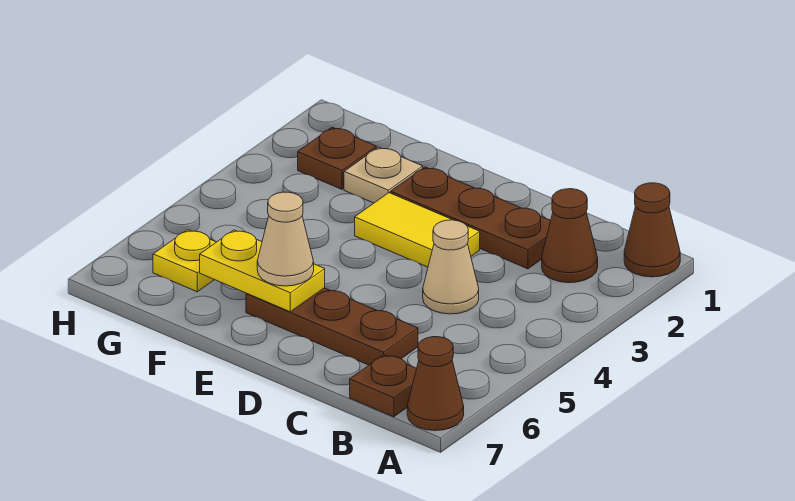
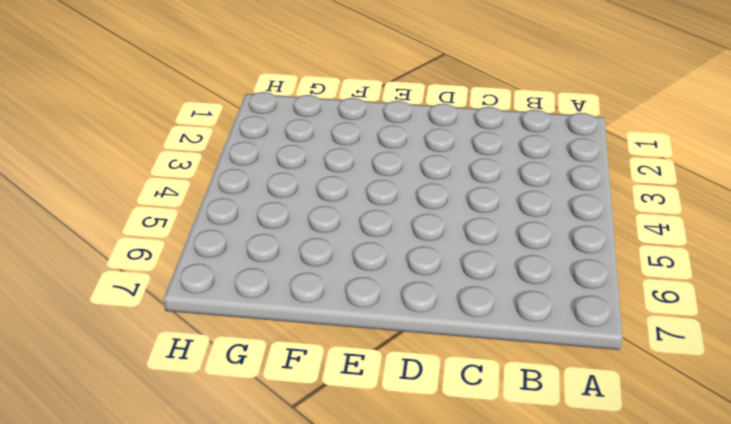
none -> brown cone A1 level 1
none -> brown cone A7 level 1
none -> brown cone B2 level 1

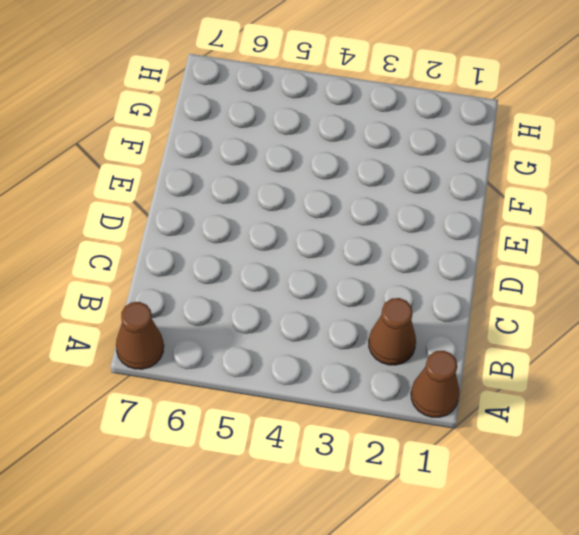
none -> brown plate B7 level 1
none -> brown plate C2:E2 level 1
none -> tan cone C4 level 1

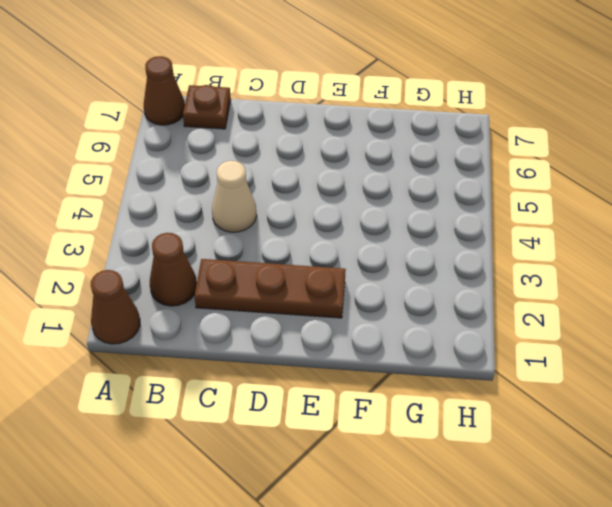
none -> brown plate C6:E6 level 1
none -> yellow tile D3:E3 level 1
none -> tan plate F2 level 1

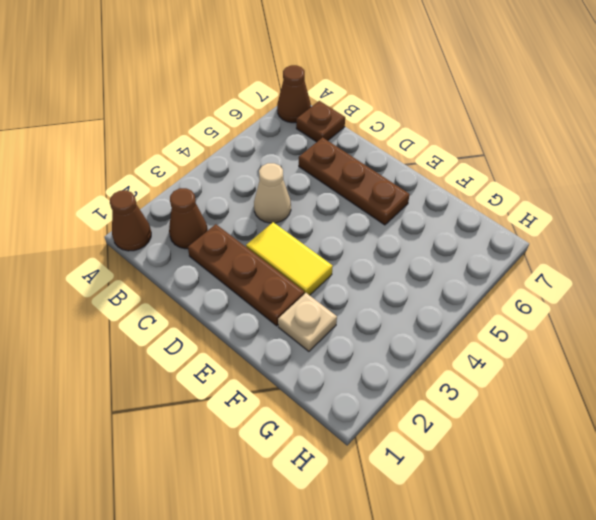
none -> brown plate G2 level 1
none -> yellow plate G6 level 1
none -> yellow plate E6:F6 level 2

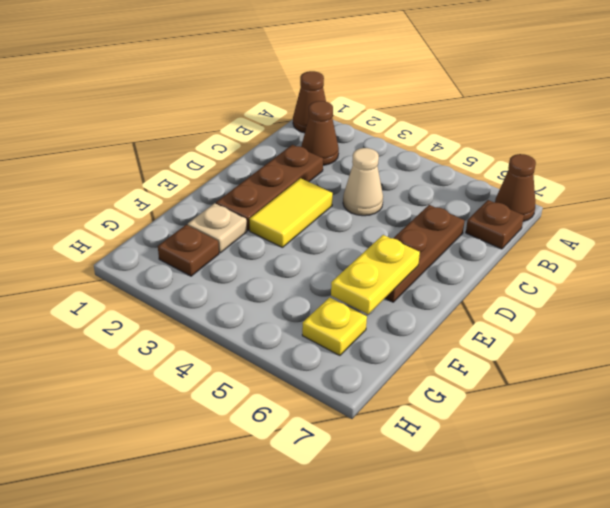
none -> tan cone E6 level 3

